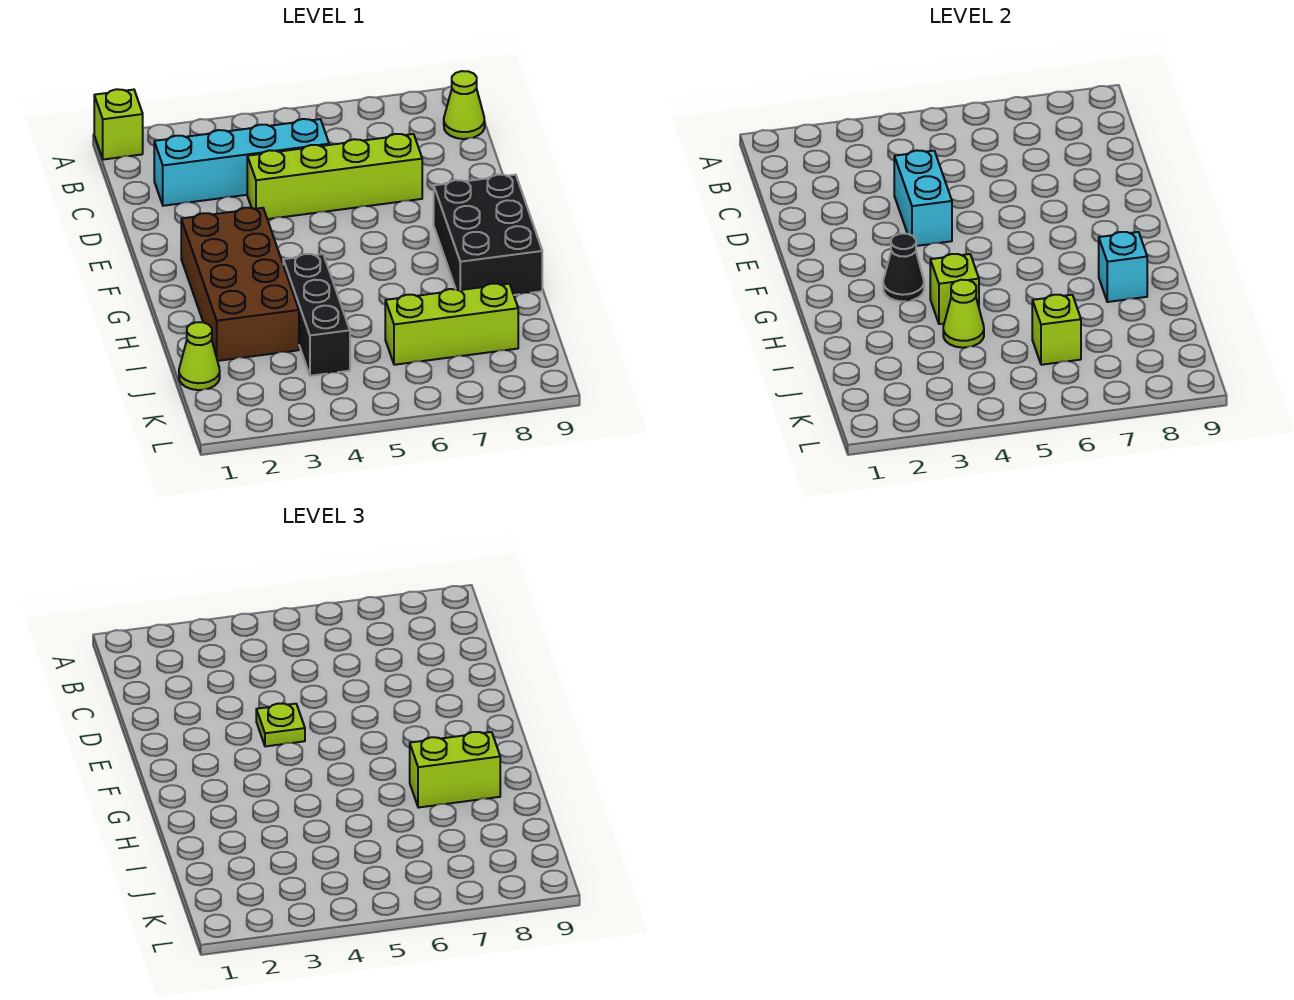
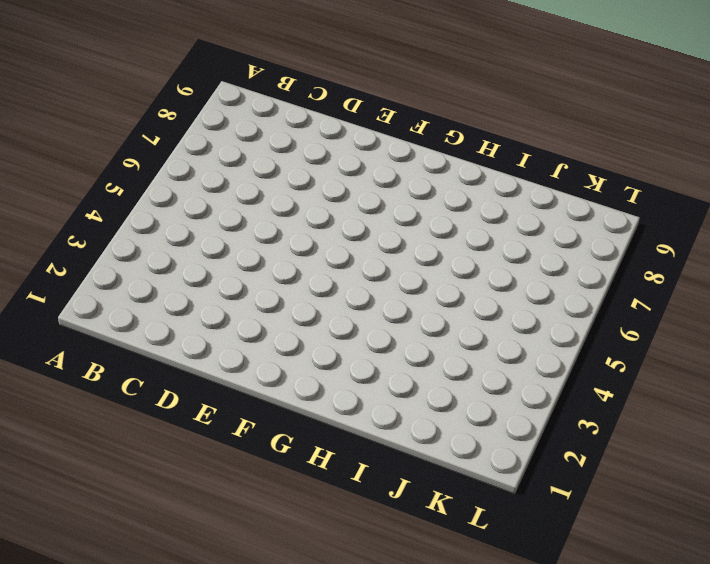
none -> lime brick A1 level 1
none -> lime cone B9 level 1
none -> cyan brick C2:C5 level 1

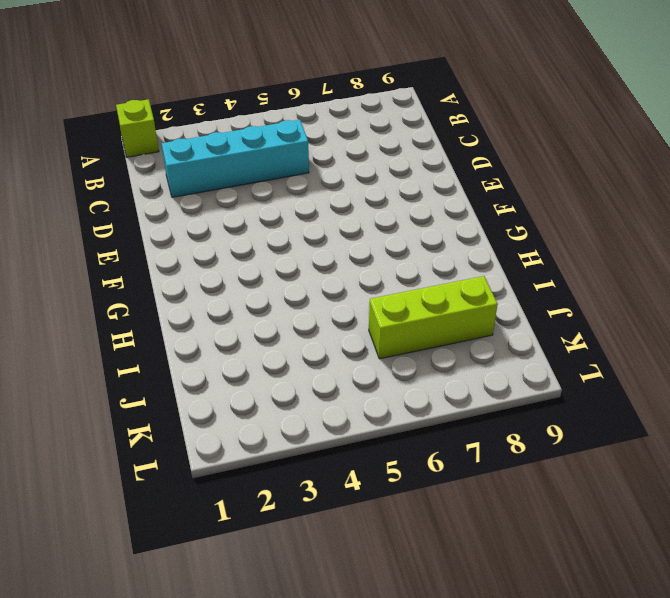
none -> lime cone B9 level 1
none -> lime brick D4:D7 level 1
none -> brown brick F2:I3 level 1

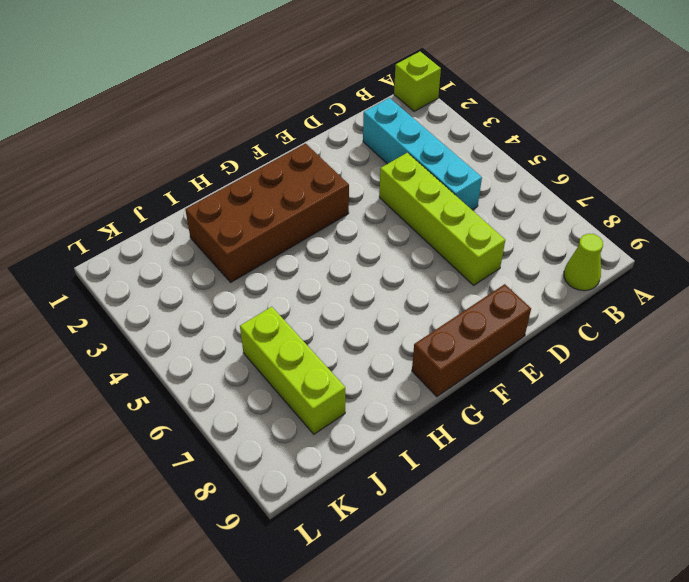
brown brick E9:G9 level 1 -> black brick F8:H9 level 1
none -> black brick H4:J4 level 1
none -> lime cone J1 level 1
none -> cyan brick D4:E4 level 2

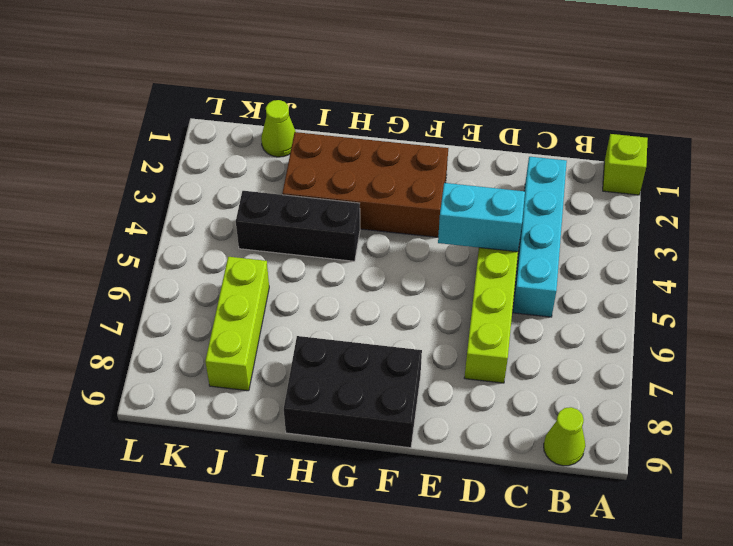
none -> black cone G3 level 2
none -> lime brick H4 level 2
none -> cyan brick H8 level 2

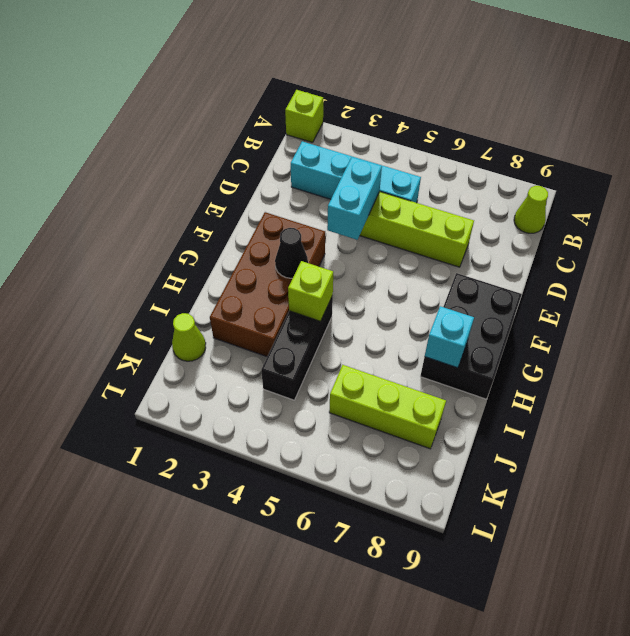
none -> lime cone I4 level 2
none -> lime brick J6 level 2
none -> lime plate E4 level 3

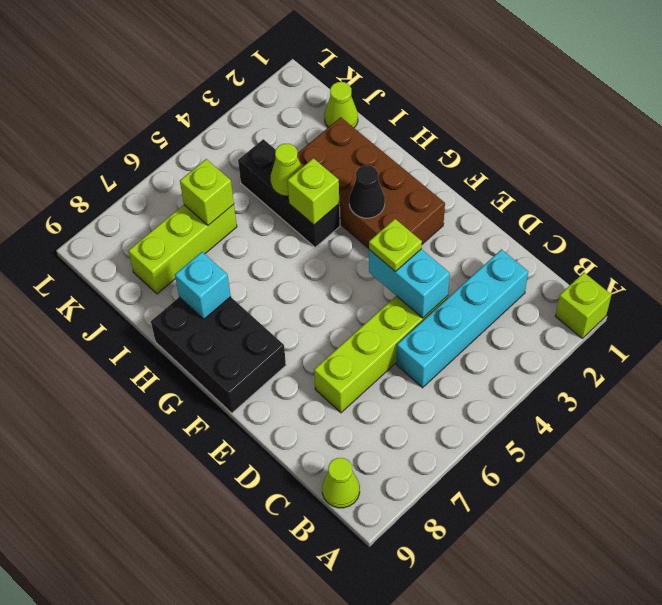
none -> lime brick H7:H8 level 3

